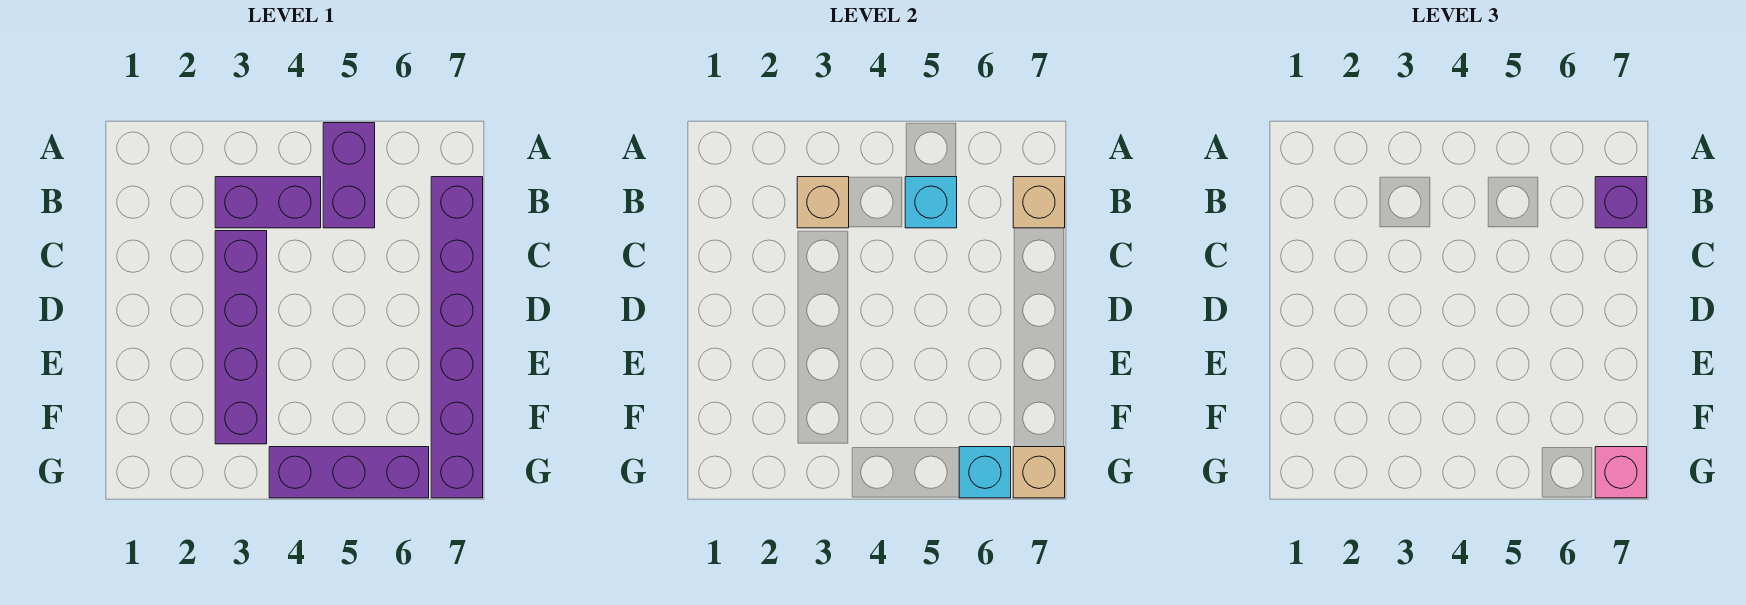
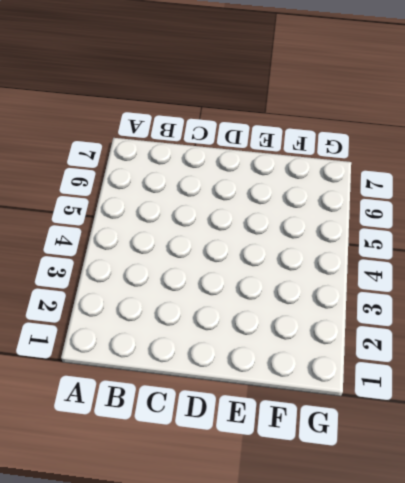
none -> purple brick A5:B5 level 1
none -> purple brick B3:B4 level 1
none -> purple brick B7:G7 level 1

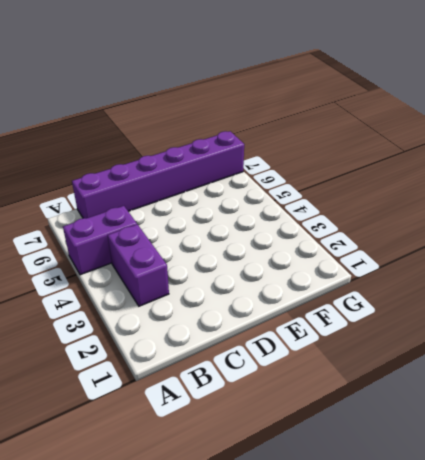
none -> purple brick C3:F3 level 1
none -> purple brick G4:G6 level 1
none -> tan brick B3 level 2

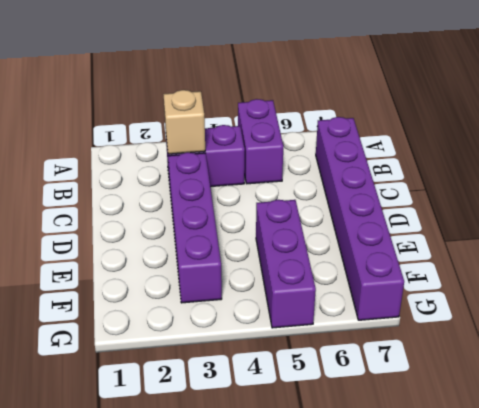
purple brick E5:G5 level 1 -> purple brick G4:G6 level 1
none -> cyan brick B5 level 2
none -> tan brick B7 level 2
none -> cyan brick G6 level 2

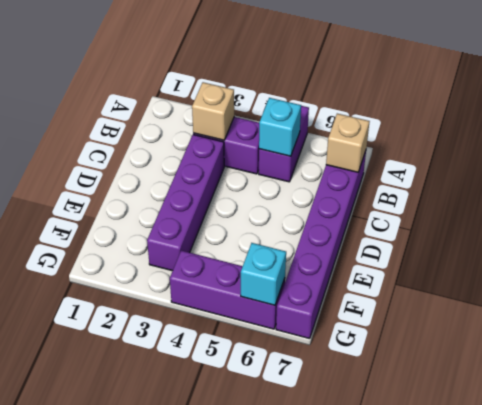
none -> tan brick G7 level 2
none -> purple brick B7 level 3
none -> pink brick G7 level 3

